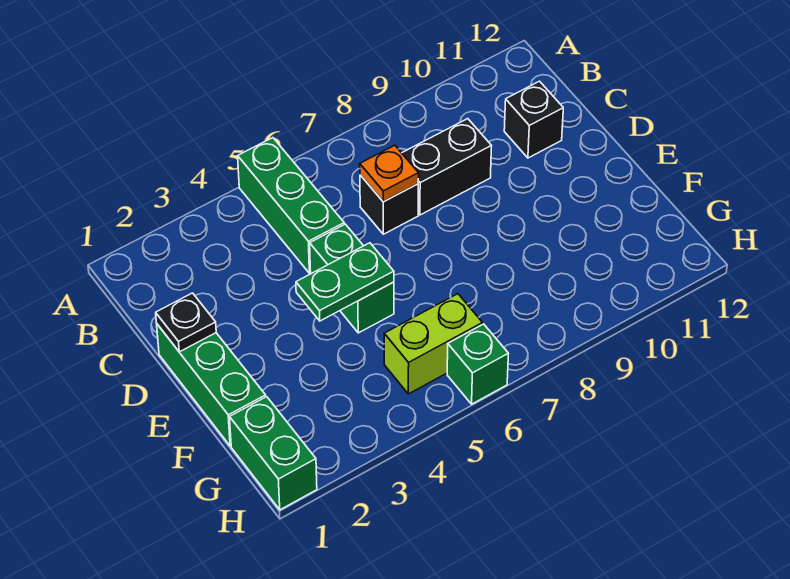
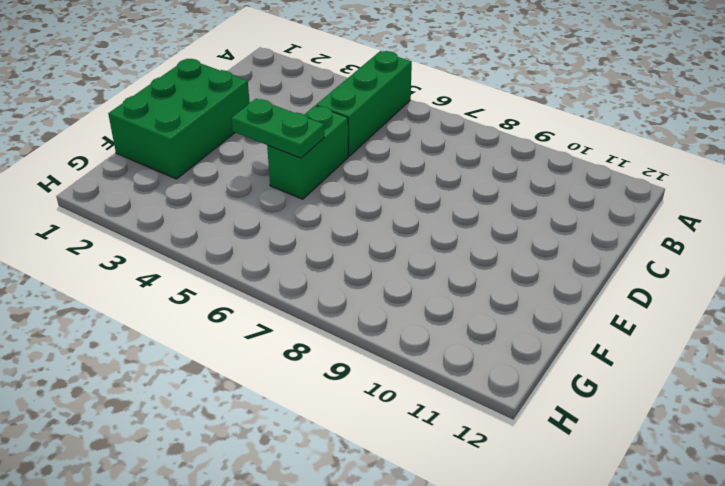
green brick D1:F2 level 1 -> green brick D1:F1 level 1
none -> black brick C7 level 1
none -> black brick C8:C9 level 1
none -> black brick C11 level 1

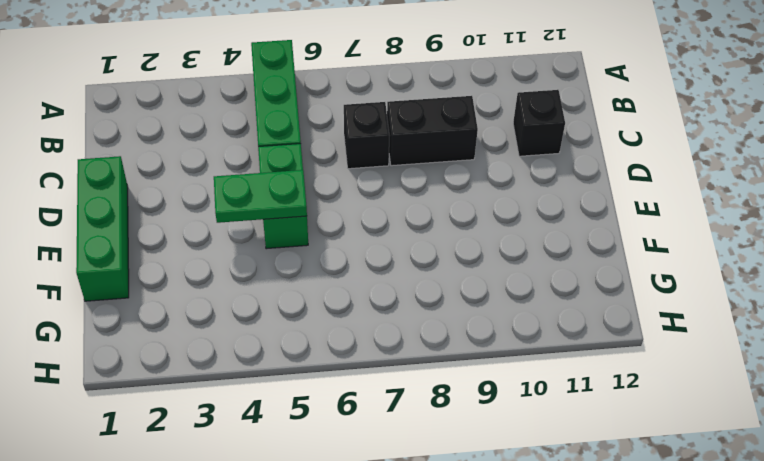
none -> green brick G1:H1 level 1
none -> lime brick G5:G6 level 1
none -> green brick H6 level 1

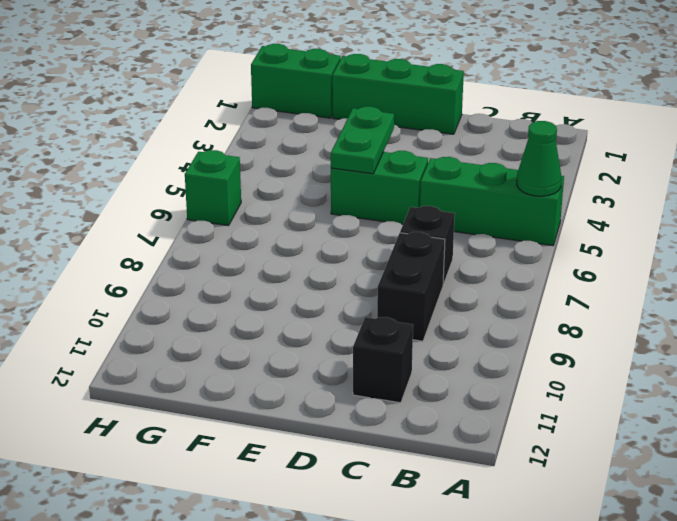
green cone A5 level 2 -> none
none -> lime brick G5:G6 level 1
none -> orange plate C7 level 2
none -> black plate D1 level 2

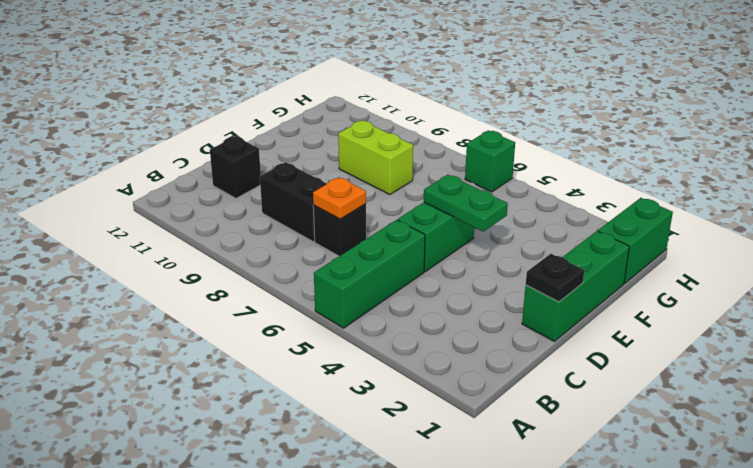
lime brick F8:F9 level 1 -> lime brick G5:G6 level 1

